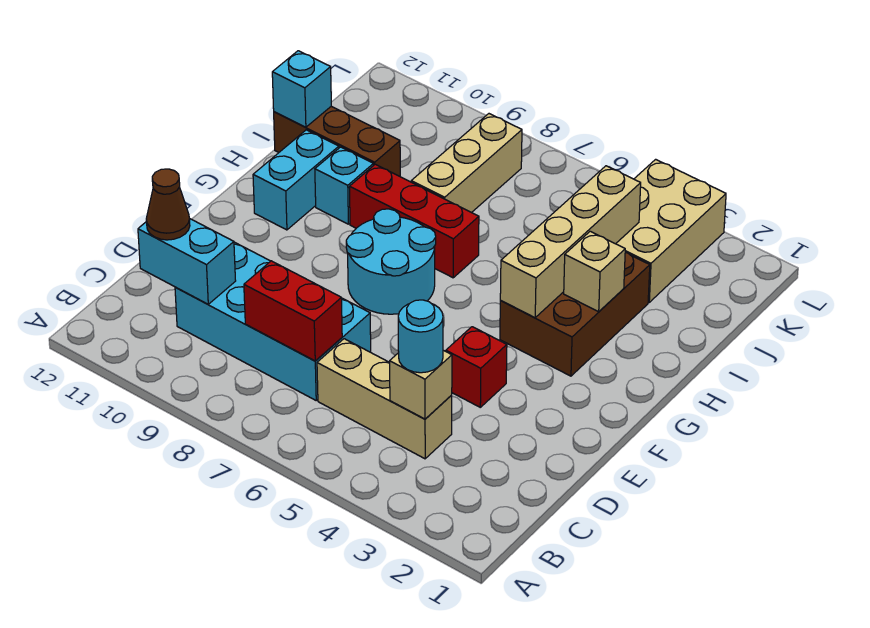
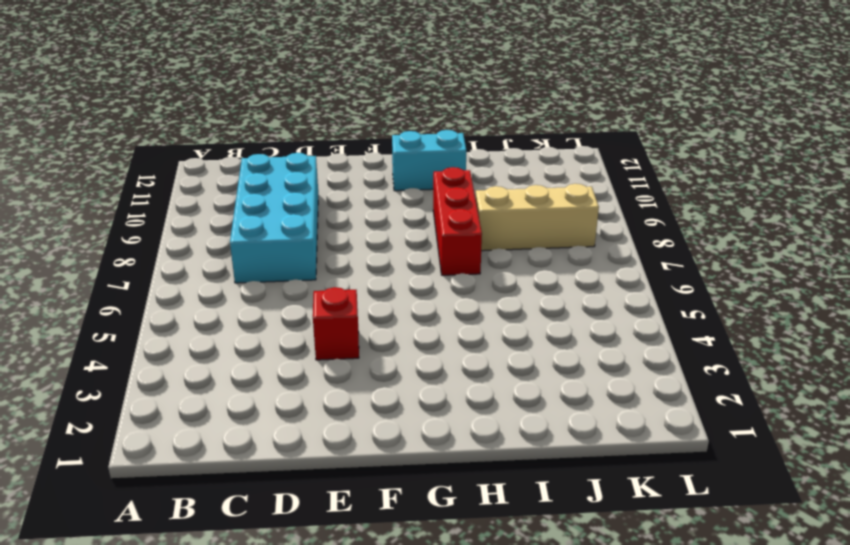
none -> tan brick C4:C6 level 1
none -> cyan round brick F7:G8 level 1
none -> brown brick G3:I4 level 1

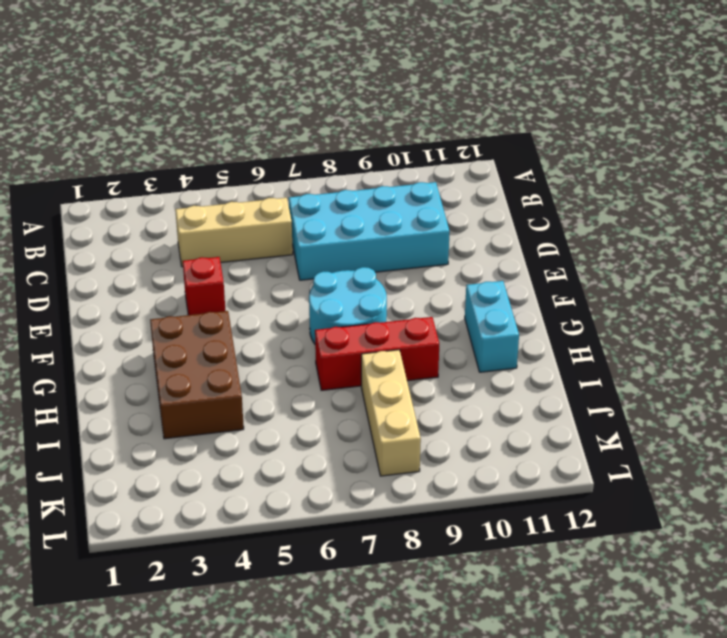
none -> cyan brick H10 level 1
none -> brown brick I10:I12 level 1
none -> tan brick J3:L4 level 1

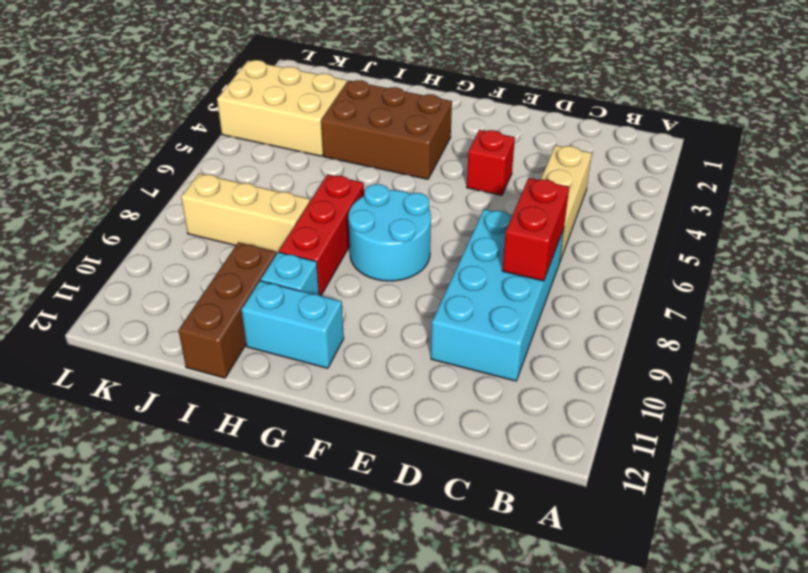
none -> tan brick C4 level 2
none -> cyan brick C10:C11 level 2
none -> tan brick G4:J4 level 2

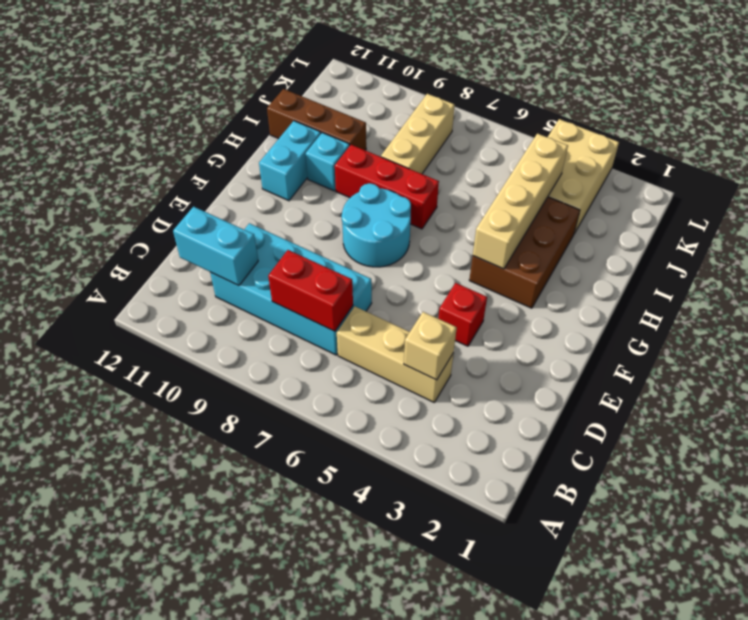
none -> tan brick H3 level 2
none -> cyan brick I12 level 2
none -> cyan round brick C4 level 3

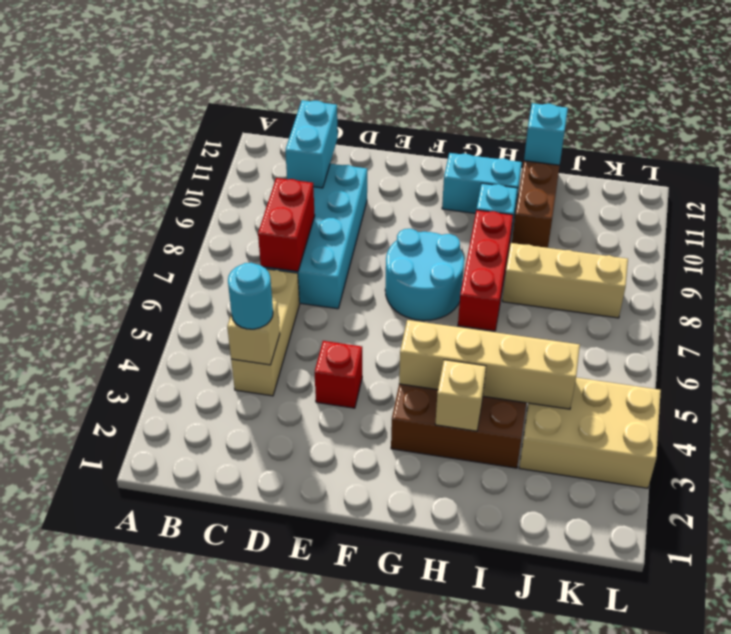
none -> brown cone C11 level 3

